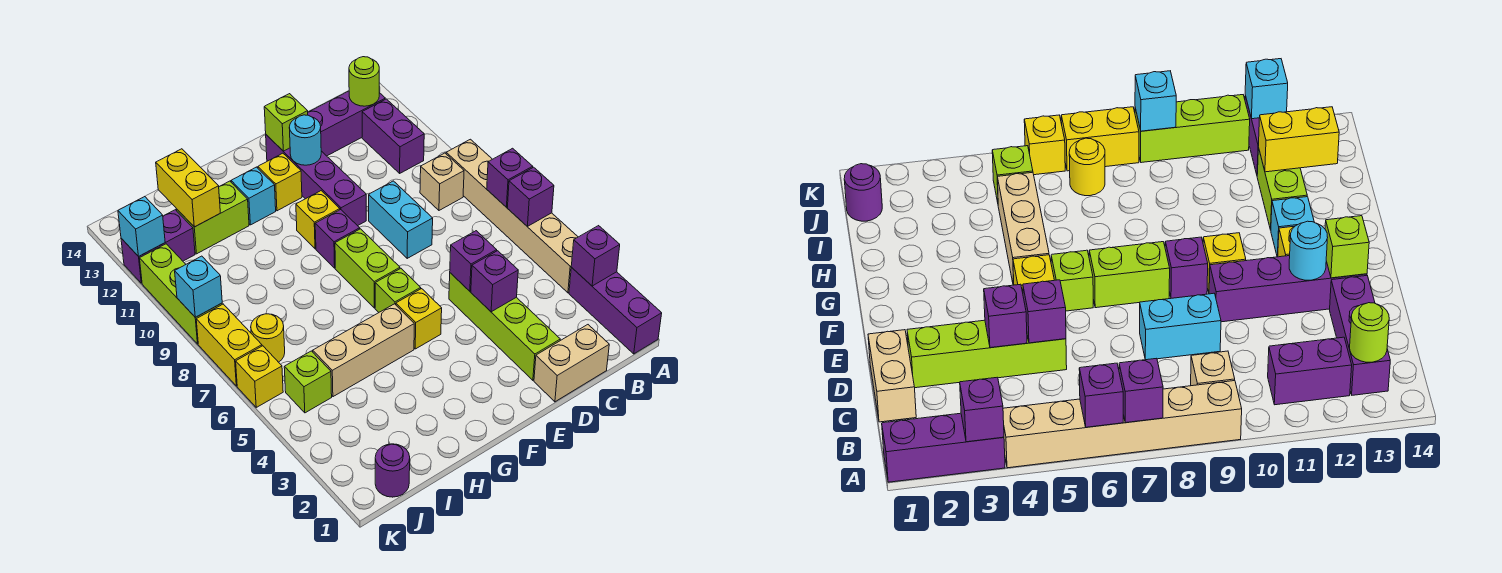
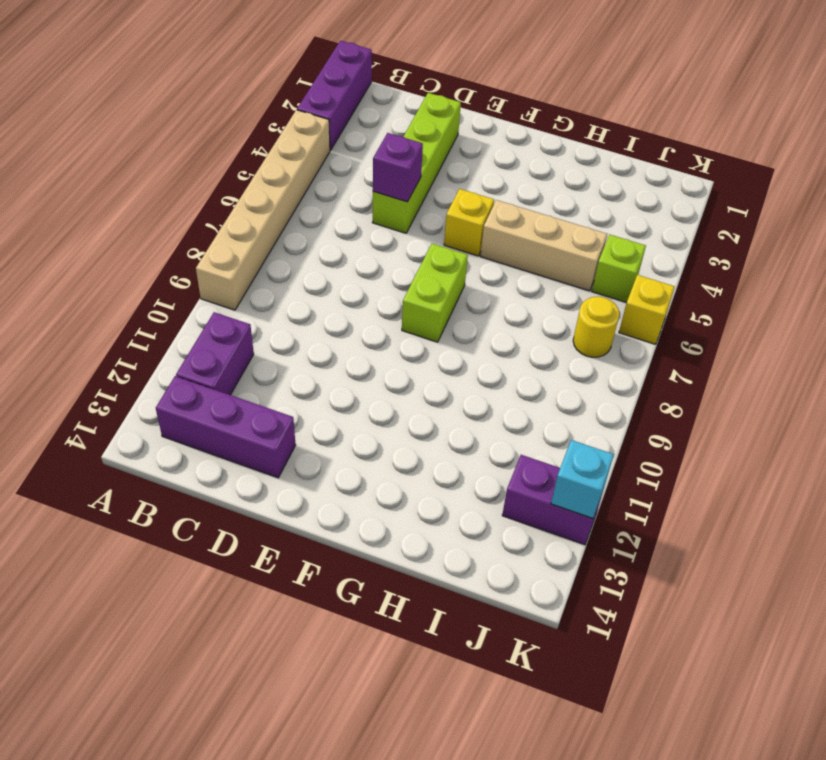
none -> tan brick B9 level 1
none -> tan brick C1:D1 level 1
none -> cyan brick D8:D9 level 1
none -> purple brick E10:E13 level 1

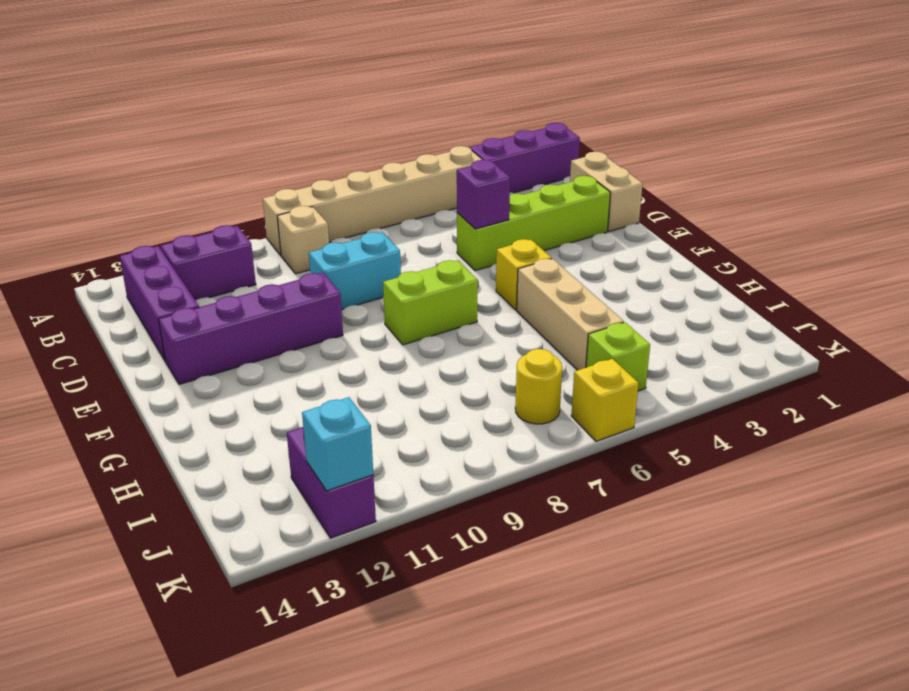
none -> lime brick F6 level 1
none -> purple brick F9 level 1
none -> yellow brick F10 level 1
none -> yellow brick F12 level 1

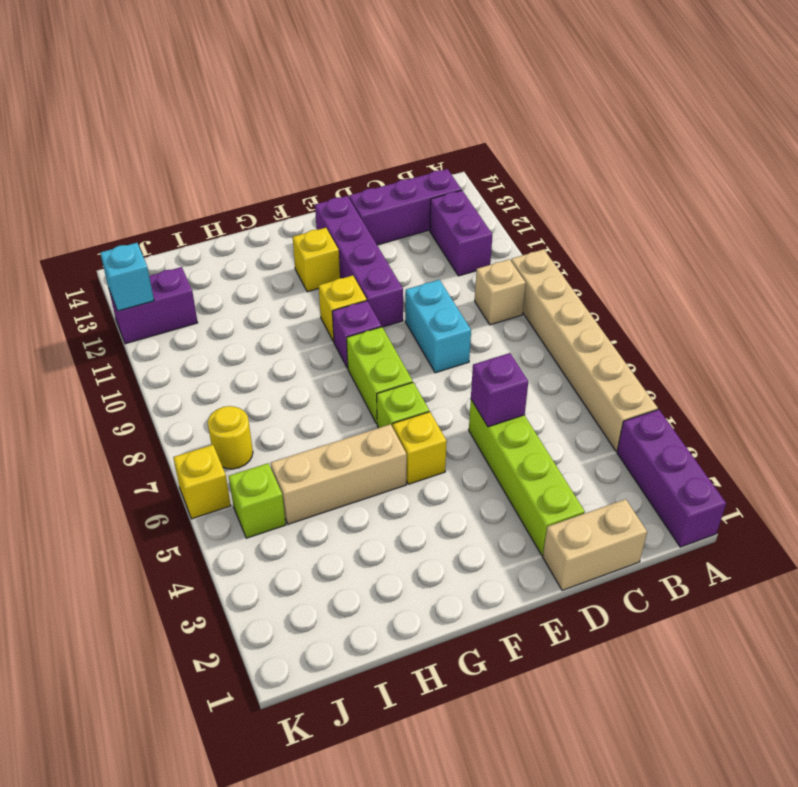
none -> cyan brick G12 level 1
none -> lime brick H12:I12 level 1
none -> purple round brick J1 level 1
none -> yellow brick K7:K8 level 1

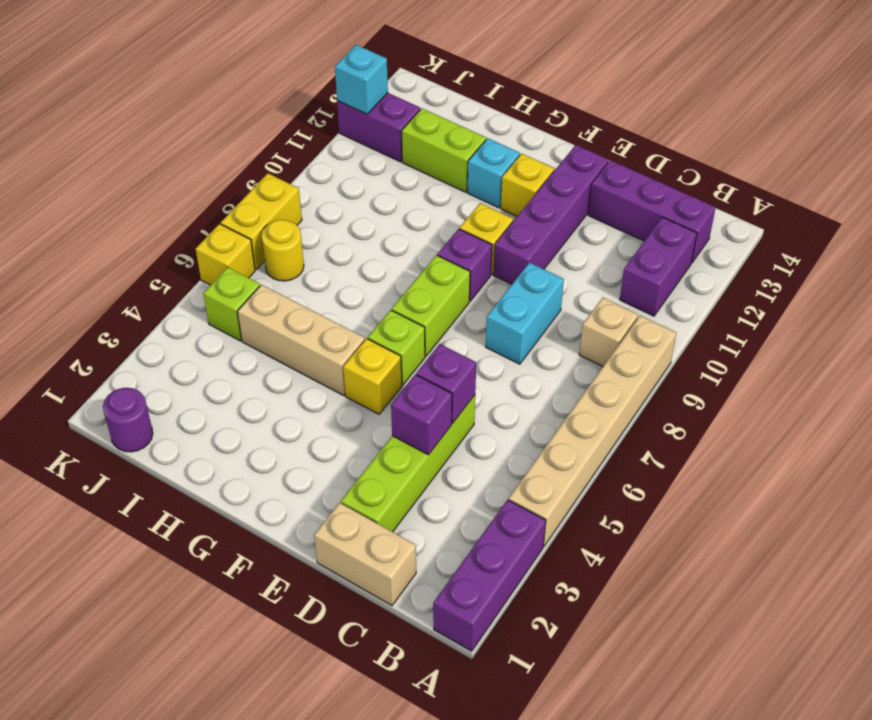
none -> lime brick K9:K11 level 1
none -> purple brick A3 level 2
none -> purple brick A6 level 2
none -> purple brick A7 level 2

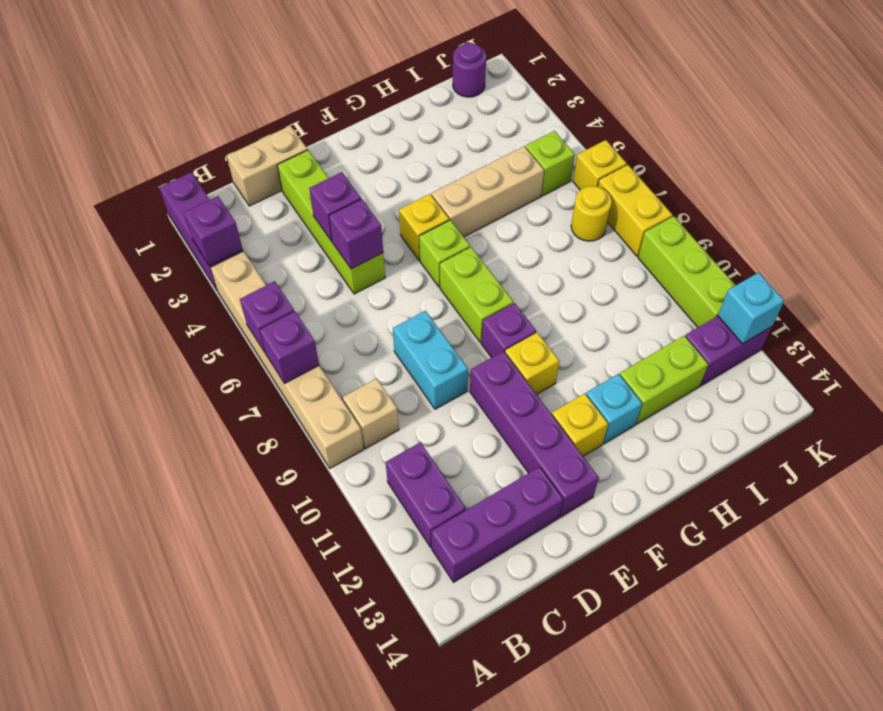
none -> lime round brick B13 level 2
none -> cyan round brick E12 level 2
none -> lime brick E13 level 2
none -> yellow brick I12:I13 level 2

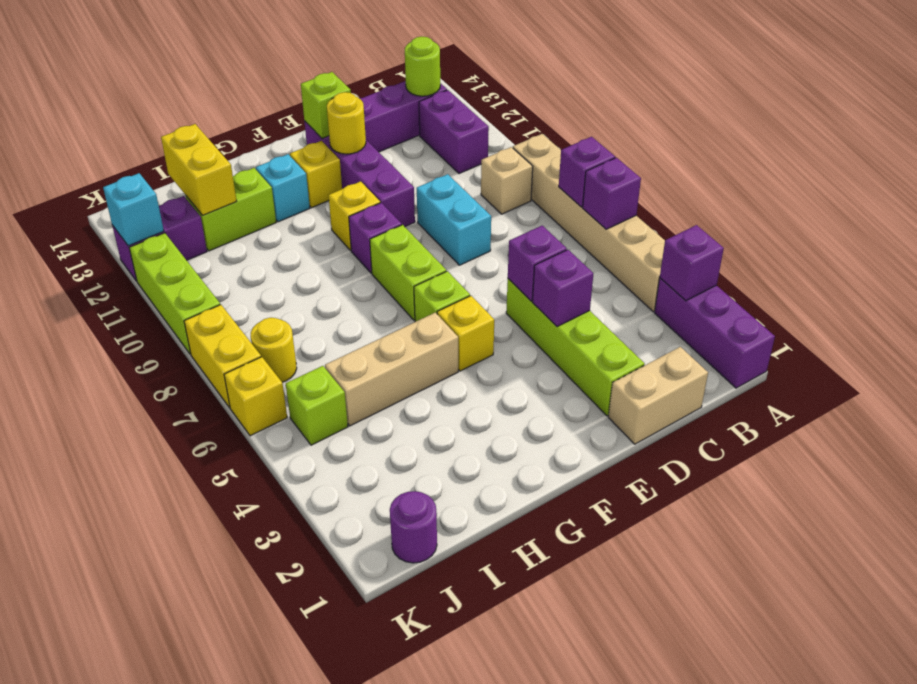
yellow round brick E12 level 2 -> cyan round brick E12 level 2
none -> cyan brick K9 level 2

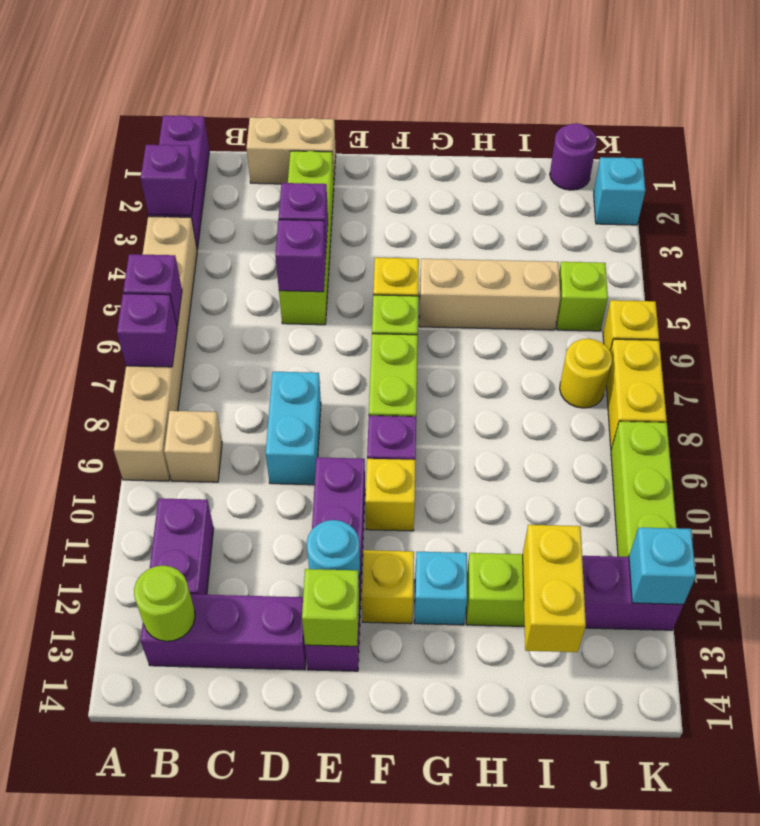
cyan brick K2 level 1 -> cyan brick K9 level 2

